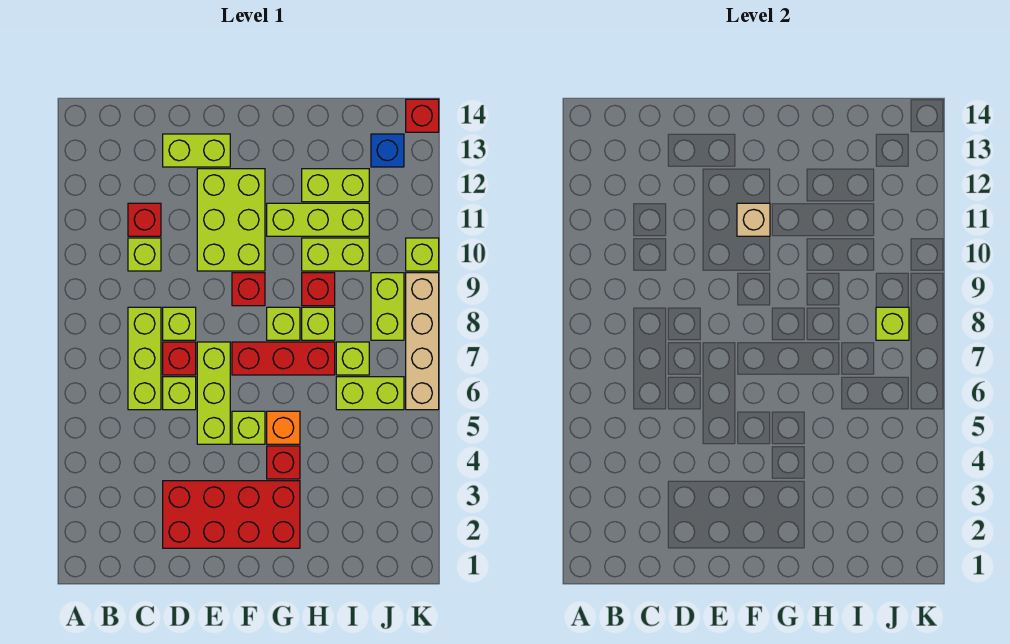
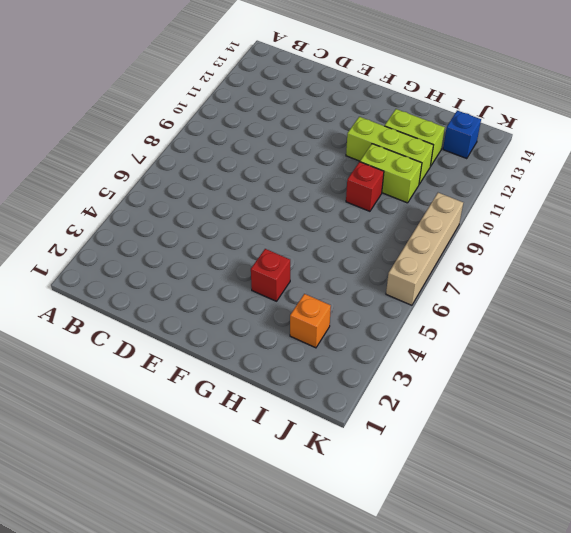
orange brick I3 level 1 -> orange brick G5 level 1
none -> lime brick C6:C8 level 1
none -> lime brick C10 level 1
none -> red brick C11 level 1
none -> red brick D2:G3 level 1

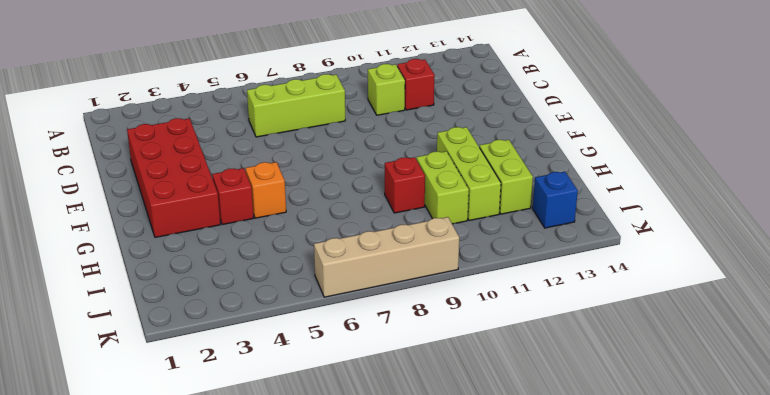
none -> lime brick D6 level 1
none -> red brick D7 level 1
none -> lime brick D8 level 1
none -> lime brick D13:E13 level 1

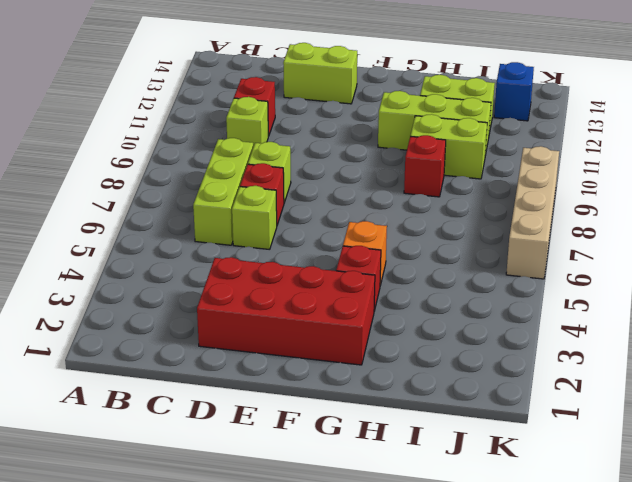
none -> lime brick E5:E7 level 1
none -> lime brick E10:F12 level 1
none -> lime brick F5 level 1
none -> red brick F7:H7 level 1

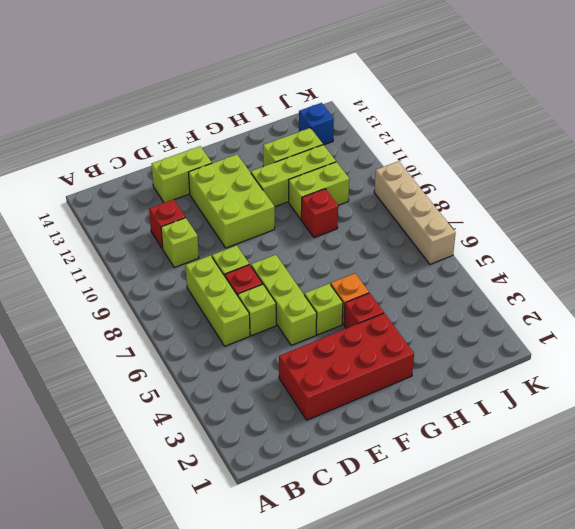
none -> red brick F7:H7 level 1
none -> red brick F9 level 1
none -> lime brick G8 level 1
none -> lime brick H8 level 1

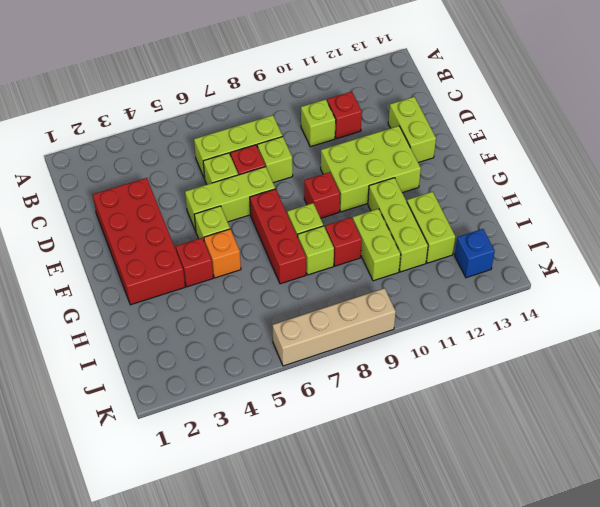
none -> lime brick I6:J6 level 1
none -> lime brick I7 level 1
none -> lime brick J8:J9 level 1
none -> lime brick K10 level 1

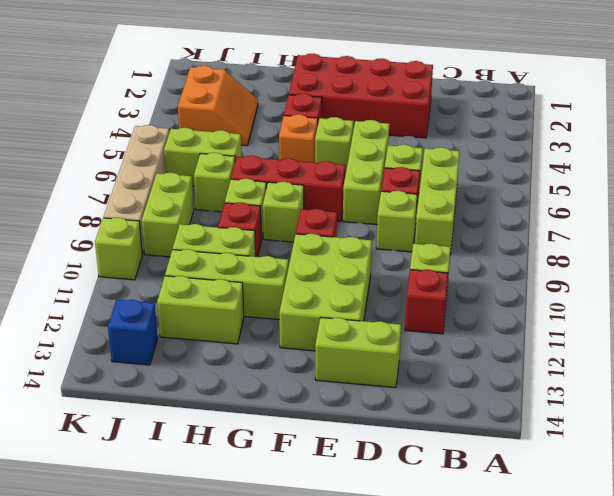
orange slope I3:J4 level 1 top J -> none
none -> red brick K14 level 1
none -> tan brick F11 level 2
none -> lime brick J8 level 2

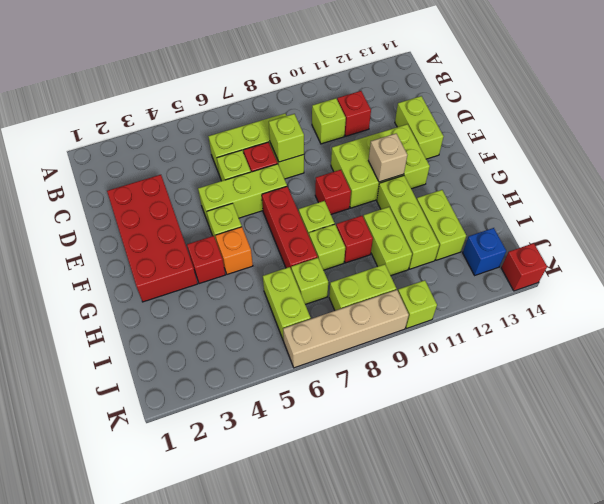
lime brick D8 level 2 -> lime brick J8 level 2

